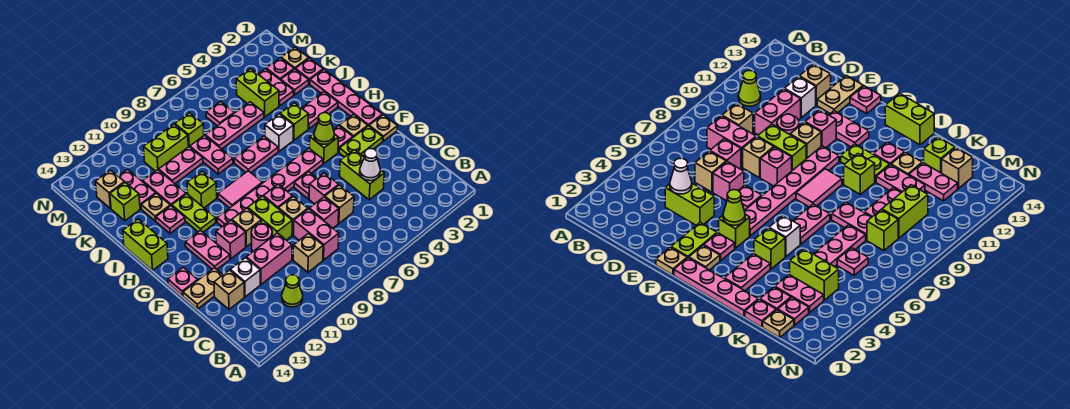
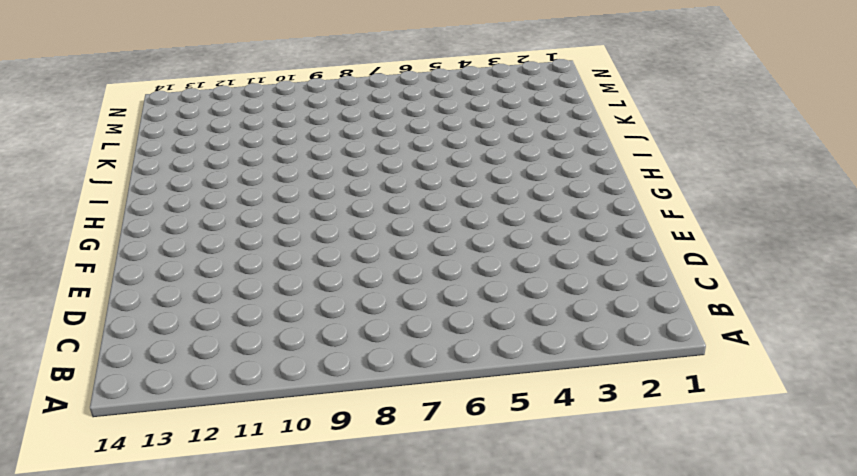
none -> lime cone B11 level 1
none -> pink brick C8:D8 level 1
none -> tan brick C9 level 1
none -> lime brick D4:E4 level 1

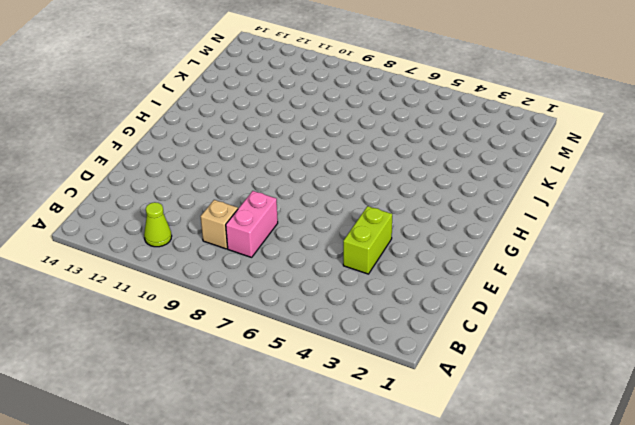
none -> tan brick D6 level 1
none -> pink brick D7 level 1
none -> pink brick D10:D11 level 1
none -> white brick D12 level 1

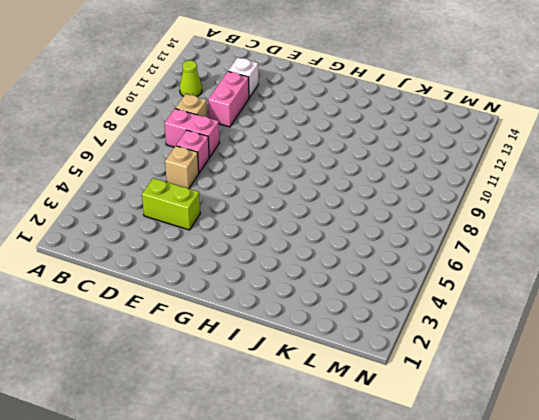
none -> tan brick D13 level 1
none -> pink brick E6 level 1
none -> tan brick E8 level 1
none -> lime brick E9:F9 level 1

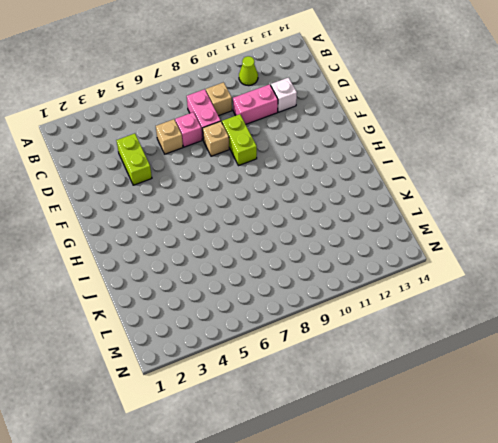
none -> tan brick D13 level 1
none -> pink brick E6 level 1
none -> pink round brick E10 level 1
none -> tan plate E13:E14 level 1

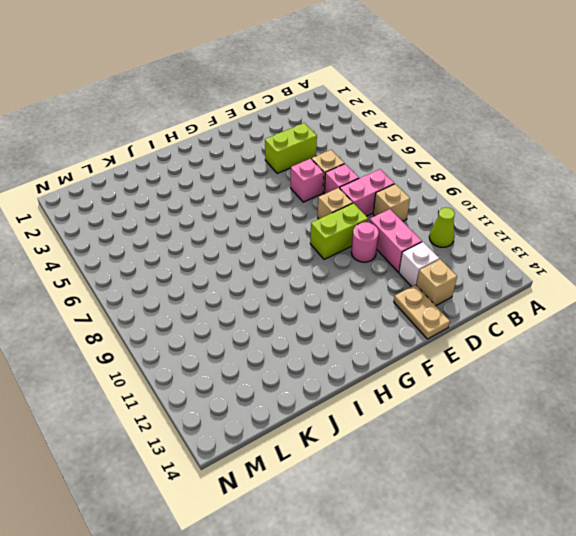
none -> tan plate F1 level 1
none -> lime plate F2:F3 level 1
none -> pink plate F6 level 1
none -> pink brick F8 level 1

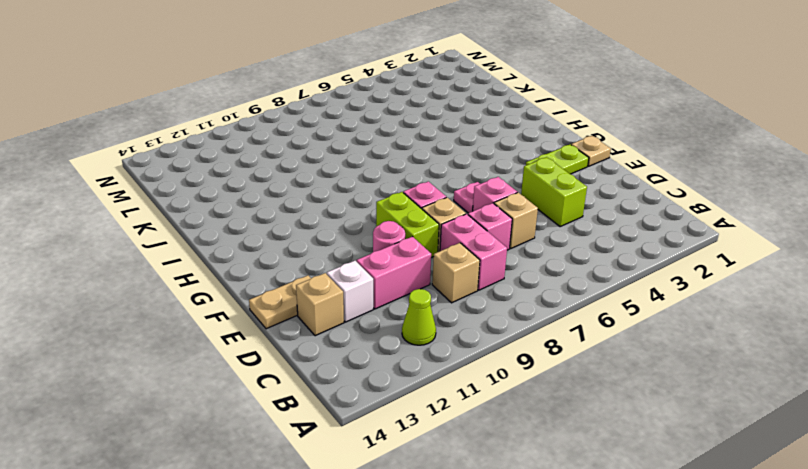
none -> tan brick F10 level 1
none -> pink brick F11 level 1
none -> pink plate F12:G12 level 1
none -> pink plate F14 level 1

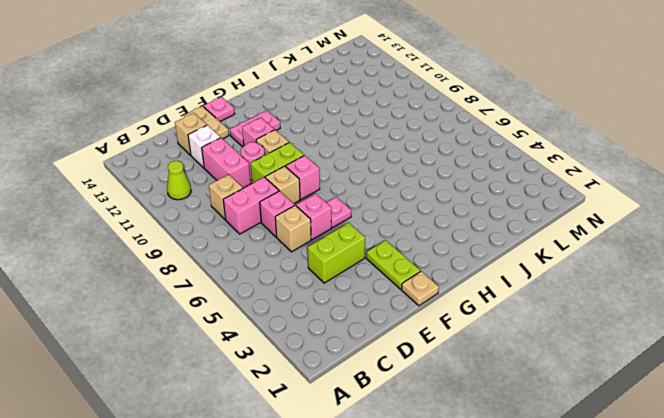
none -> pink plate G1:J1 level 1
none -> tan plate G2 level 1
none -> pink plate G3 level 1
none -> lime brick G4 level 1

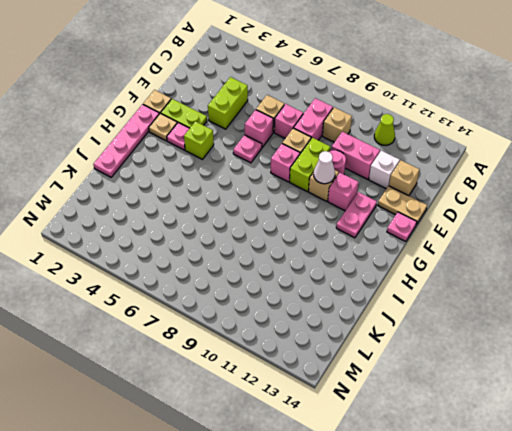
white cone F10 level 2 -> white cone D4 level 2
none -> pink plate G5:G10 level 1
none -> pink tile H8:H9 level 1
none -> lime plate H11:I11 level 1
none -> lime brick H14:I14 level 1

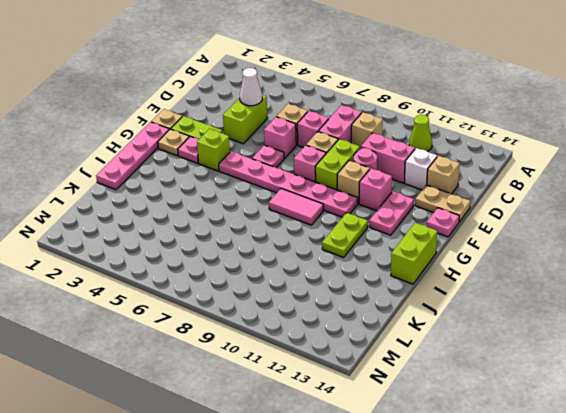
none -> pink plate I2:I3 level 1
none -> lime brick I4 level 1
none -> white brick I5 level 1
none -> pink plate I6:I7 level 1

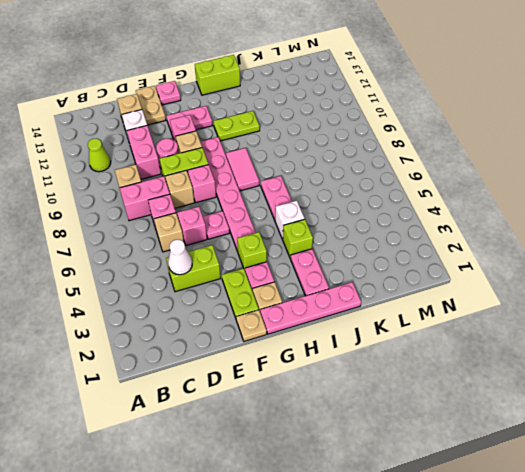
none -> lime brick I10 level 1
none -> pink plate I12 level 1
none -> pink plate J8:K8 level 1
none -> pink plate J11:K11 level 1

